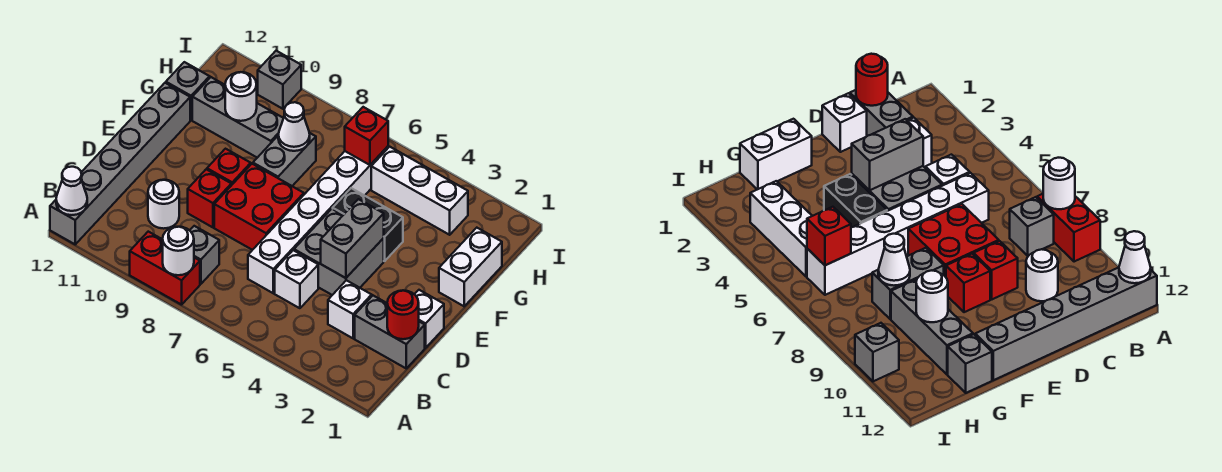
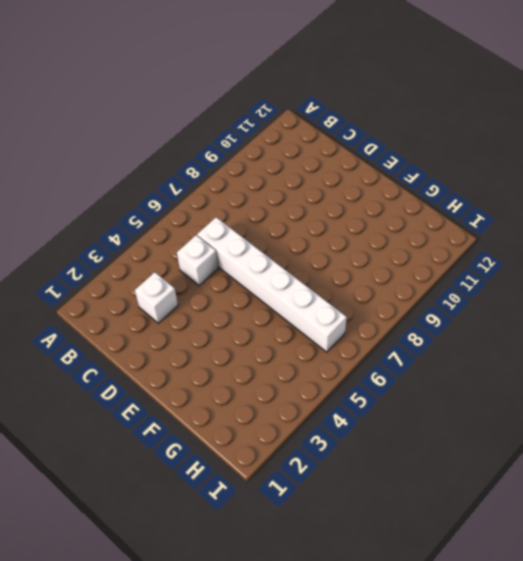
none -> red brick A8:A9 level 1
none -> grey brick A12:F12 level 1
none -> grey brick B8 level 1

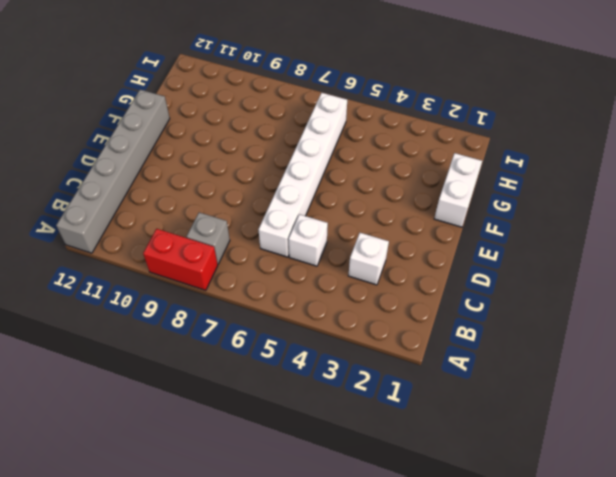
none -> grey brick C1:C2 level 1
none -> white round brick C10 level 1
none -> white brick D1 level 1

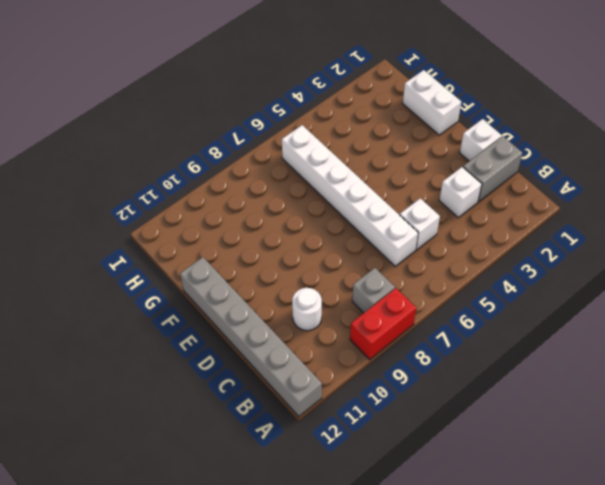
none -> grey brick D4:E5 level 1
none -> red brick D7:E8 level 1
none -> red brick D9 level 1

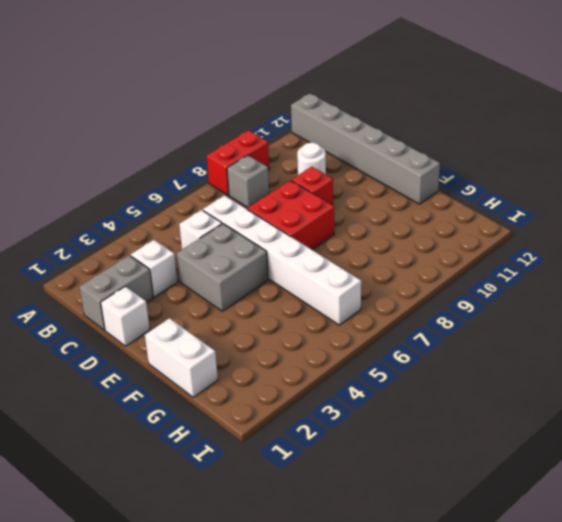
none -> red brick E9 level 1
none -> black brick F4:F5 level 1
none -> grey brick F8:G8 level 1

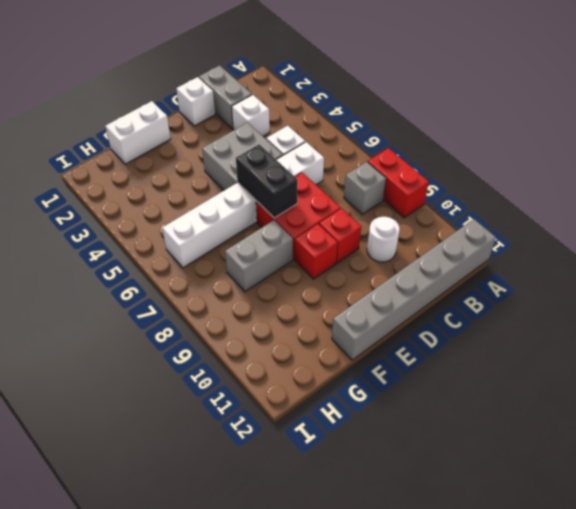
black brick E6:E7 level 2 -> black brick F4:F5 level 1
none -> grey brick G9:G11 level 1
none -> grey brick G12 level 1
none -> white brick H3:H5 level 1

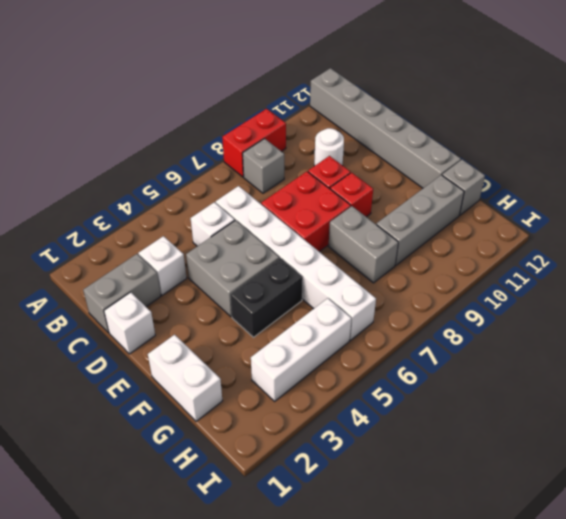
none -> grey brick I10 level 1
none -> white round brick A8 level 2
none -> white cone A12 level 2

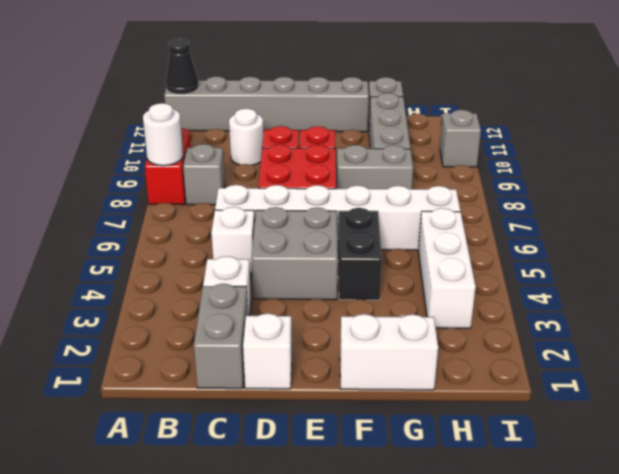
black cone A12 level 2 -> white cone A12 level 2
none -> red round brick C1 level 2
none -> grey brick D4:E4 level 2
none -> white cone G8 level 2

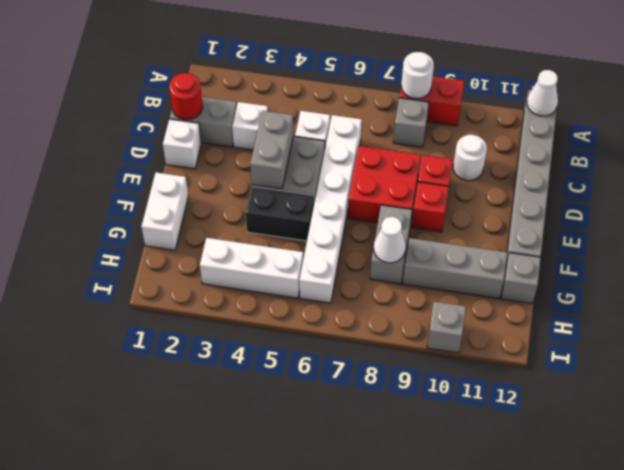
none -> white round brick G10 level 2
none -> red brick H6 level 2

